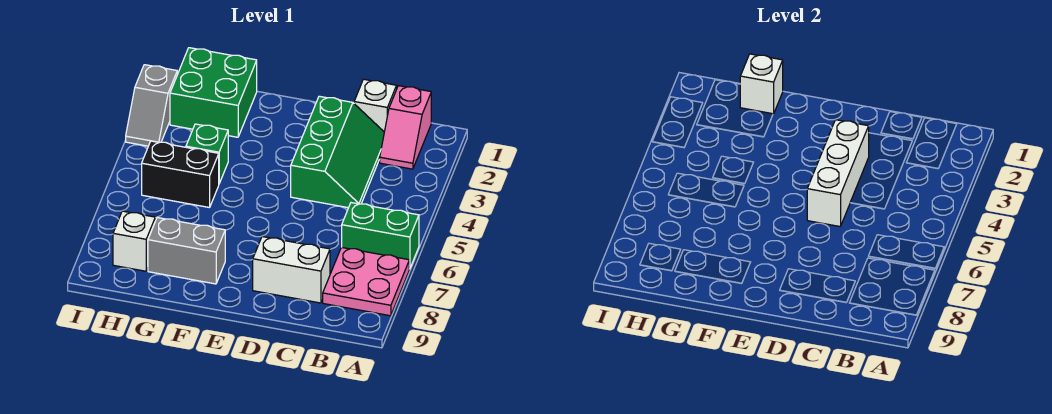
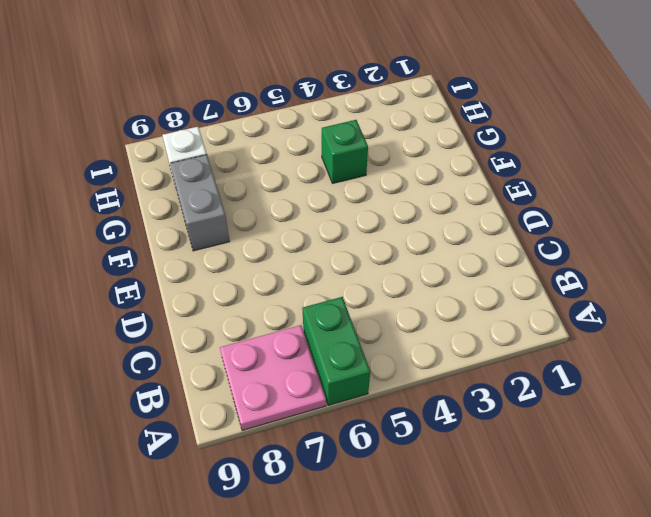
none -> pink slope B1:B2 level 1 top 1
none -> white brick C1 level 1
none -> green slope C2:D4 level 1 top D

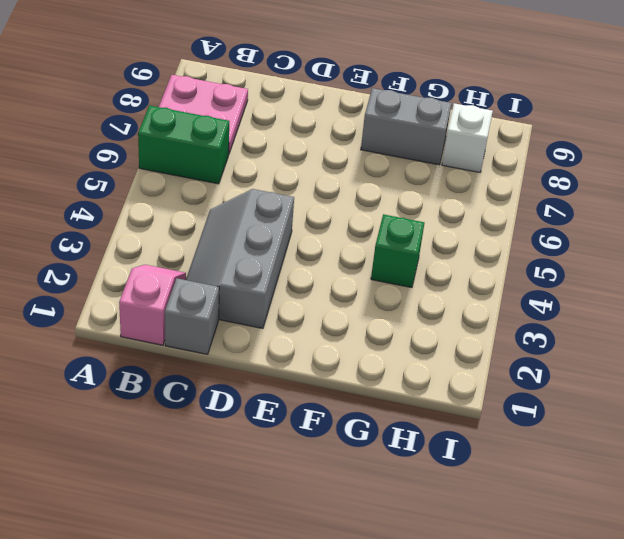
grey brick C1 level 1 -> white brick C1 level 1
grey slope C2:D4 level 1 top D -> green slope C2:D4 level 1 top D
none -> white brick C8:D8 level 1
none -> green brick G1:H2 level 1
none -> black brick G5:H5 level 1

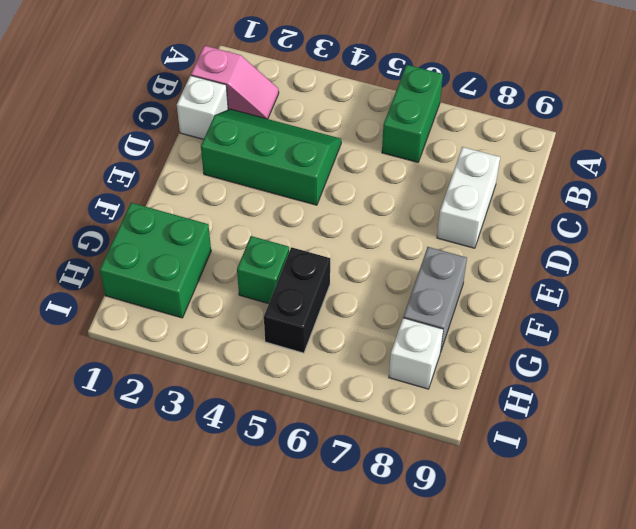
none -> pink plate A7:B8 level 1
none -> grey slope I2:I3 level 1 top 2
none -> white brick D3:D5 level 2

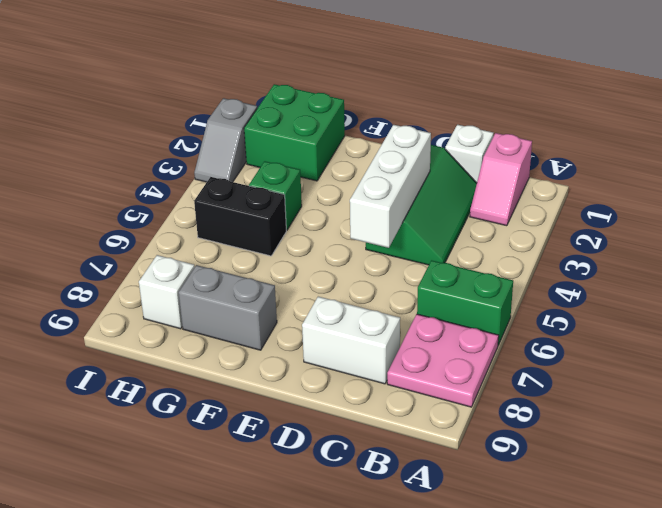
none -> white brick G1 level 2

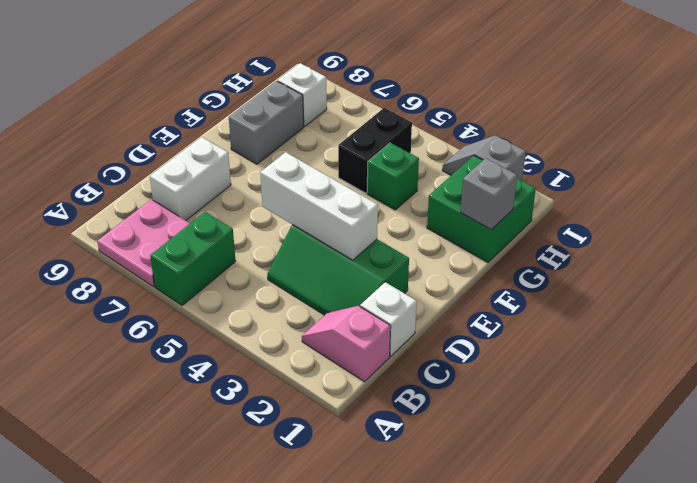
grey brick G1 level 2 -> white brick G1 level 2

